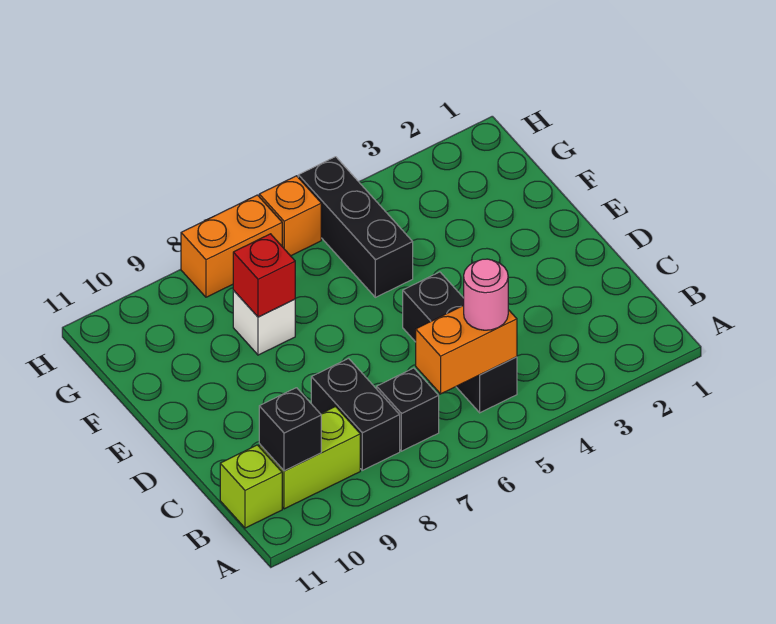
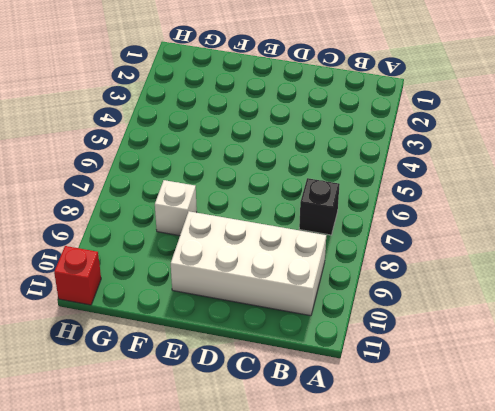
white brick B9:E10 level 1 -> lime brick B9:B10 level 1
red brick H11 level 1 -> red brick F8 level 2
none -> black brick B5:D5 level 1
none -> black brick B8:C8 level 1
none -> lime brick B11 level 1

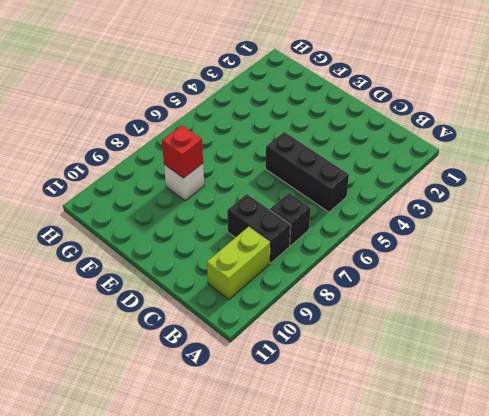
none -> lime brick B11 level 1
none -> black brick F5:H5 level 1
none -> orange brick H6 level 1

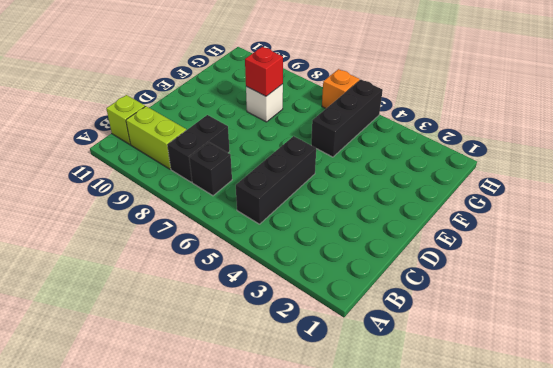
none -> orange brick H7:H8 level 1
none -> orange brick B5:B6 level 2
none -> black brick B10 level 2

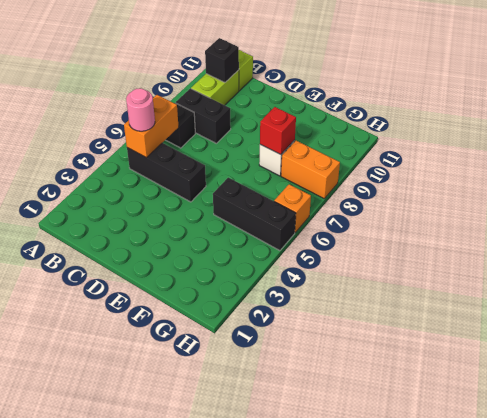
orange brick G8:H8 level 1 -> orange brick H7:H8 level 1

